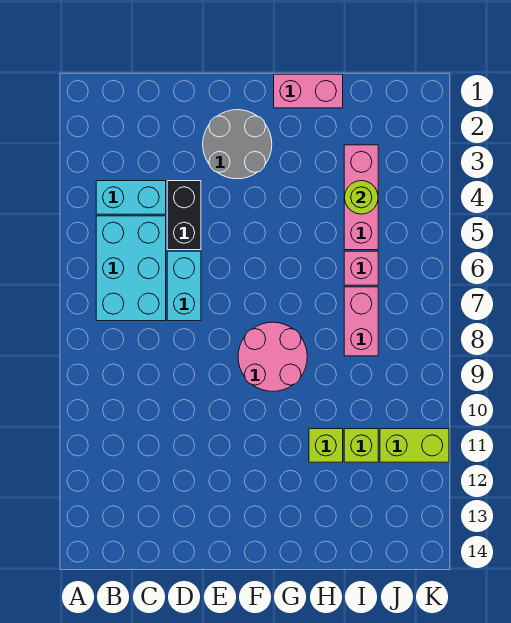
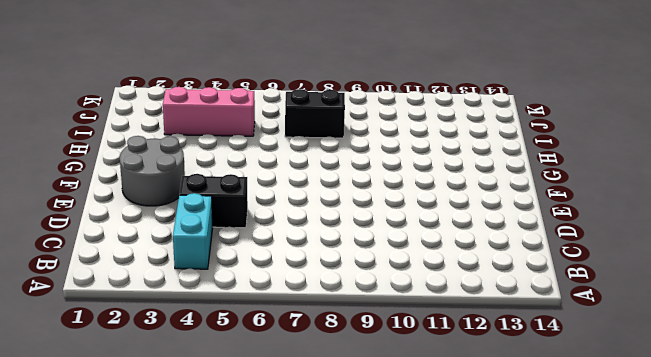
black brick I7:I8 level 1 -> pink brick I7:I8 level 1
none -> cyan brick B5:C7 level 1
none -> cyan brick D6:D7 level 1
none -> pink round brick F8:G9 level 1

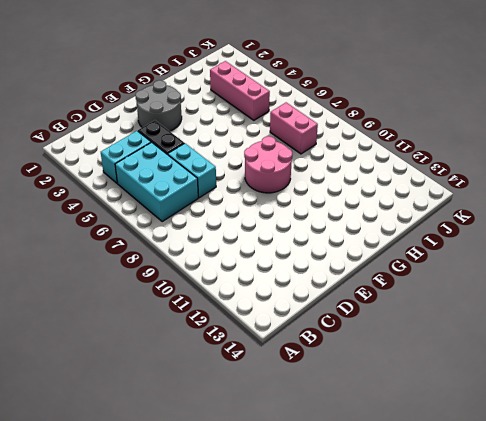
none -> pink brick G1:H1 level 1
none -> lime brick H11 level 1
none -> pink brick I6 level 1

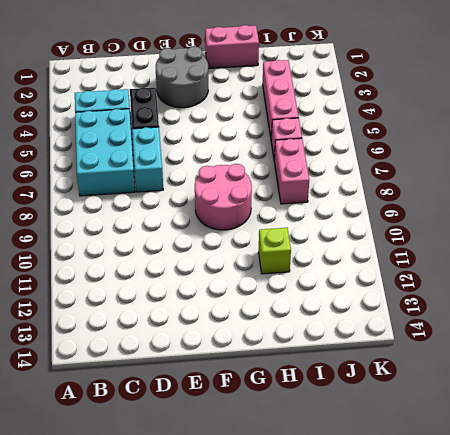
none -> lime brick I11 level 1
none -> lime brick J11:K11 level 1
none -> lime round brick I4 level 2

